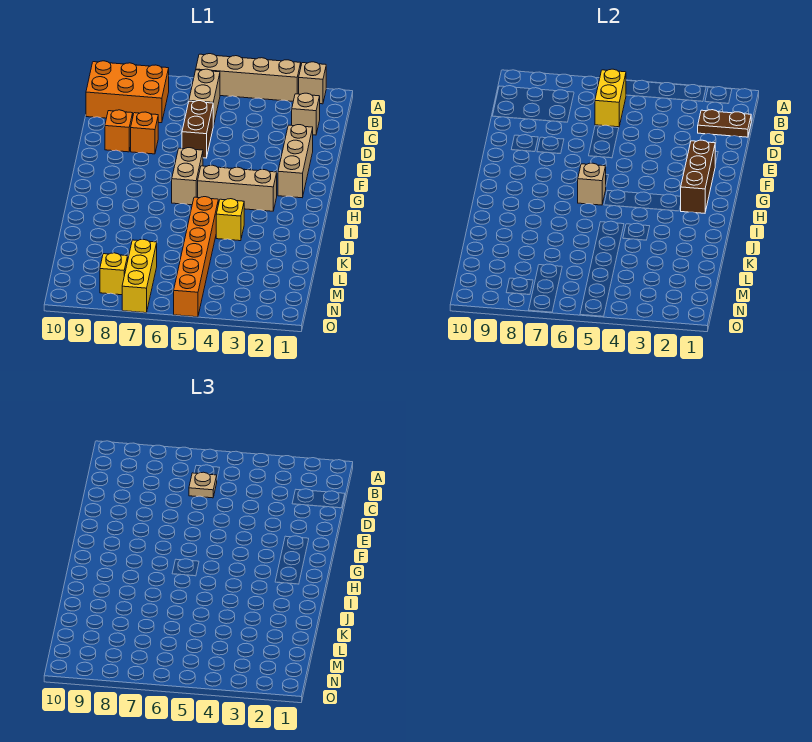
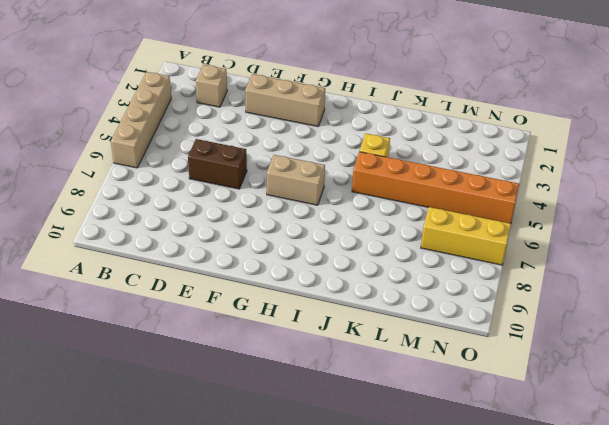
none -> tan brick A2 level 1
none -> tan brick B6:C6 level 1
none -> orange brick B8:C10 level 1

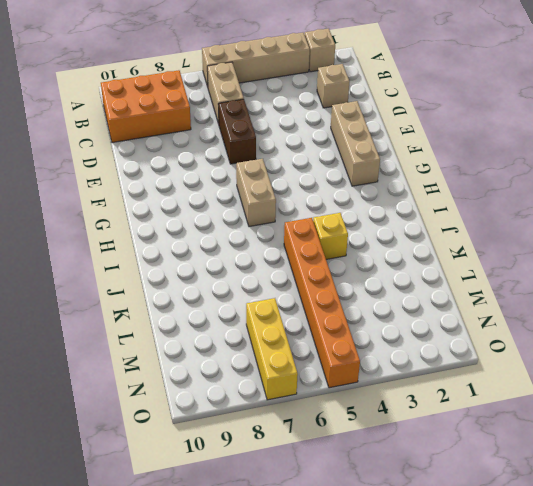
none -> orange brick E8 level 1
none -> orange brick E9 level 1
none -> tan brick H3:H5 level 1

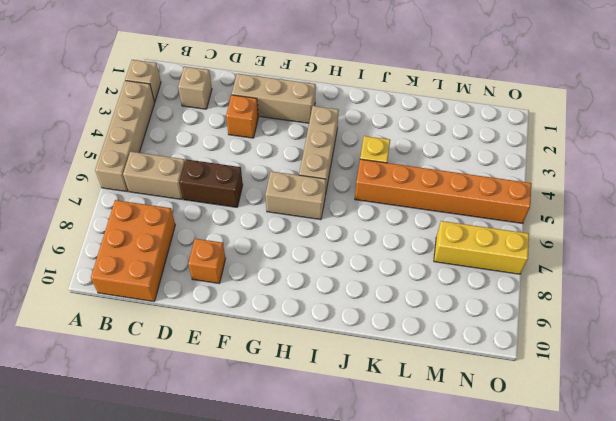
orange brick E3 level 1 -> orange brick E8 level 1
none -> yellow brick N8 level 1
none -> yellow brick B6:C6 level 2
none -> brown plate C1:C2 level 2

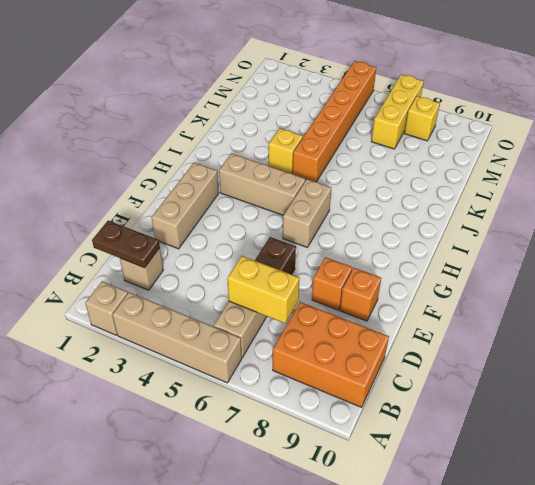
yellow brick C6:C7 level 2 -> yellow brick B6:C6 level 2
none -> brown brick F2:H2 level 2
none -> tan brick H6 level 2
none -> tan plate C6 level 3

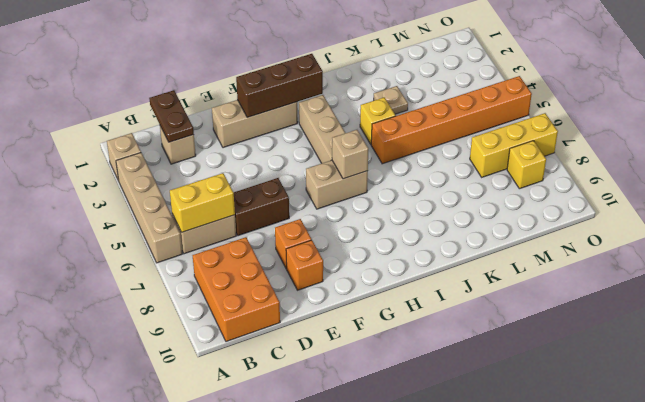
tan plate K3 level 1 -> tan plate C6 level 3

